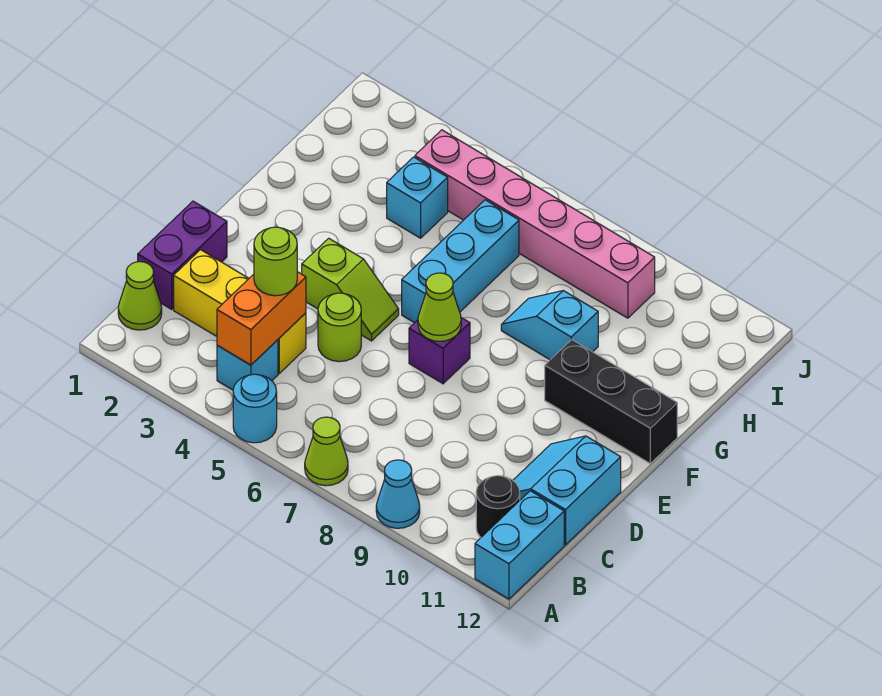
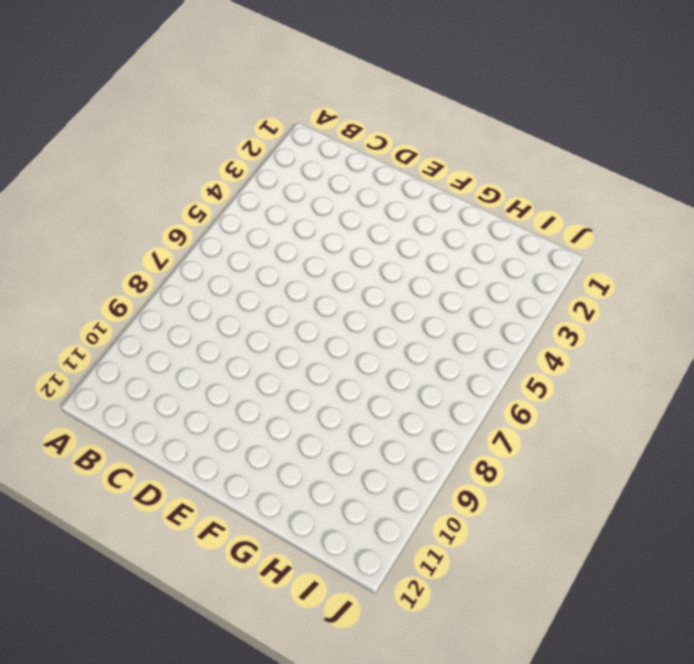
none -> cyan round brick A5 level 1
none -> lime cone A7 level 1
none -> cyan cone A9 level 1

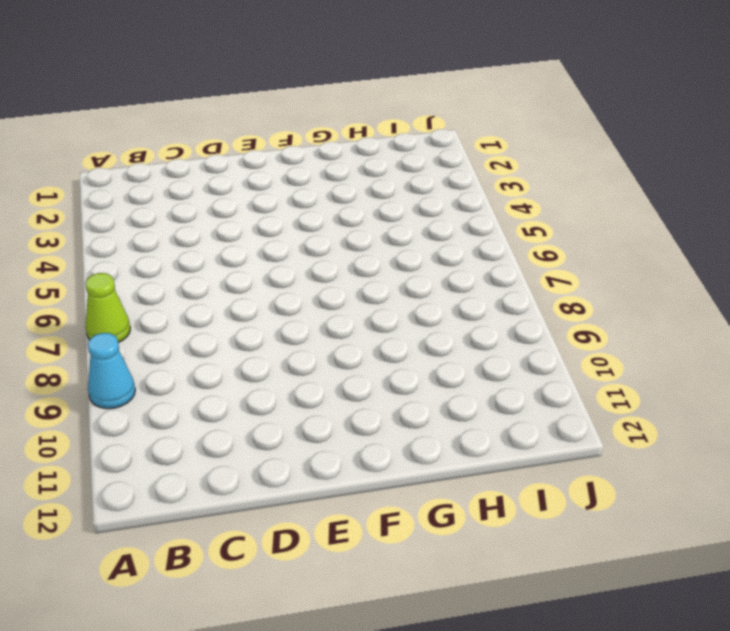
none -> cyan round brick A5 level 1
none -> cyan brick A12:B12 level 1
none -> lime cone B1 level 1

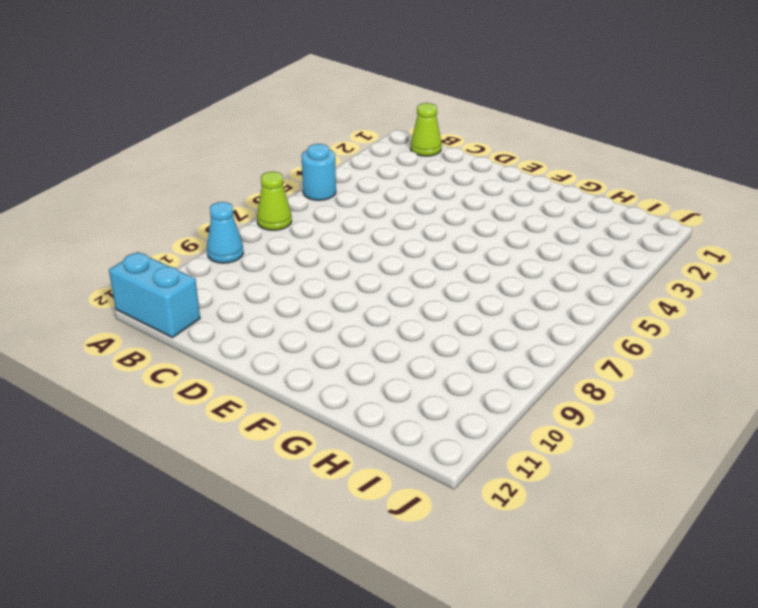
none -> cyan brick B4 level 1
none -> black round brick B11 level 1
none -> purple brick C1:D1 level 1

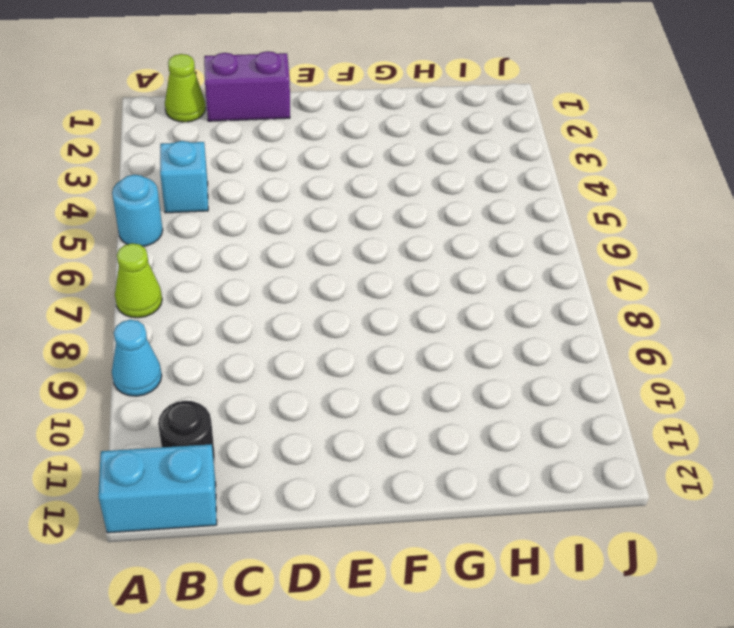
none -> yellow brick C2:C4 level 1
none -> cyan slope C11:D12 level 1 top 12
none -> lime round brick D5 level 1

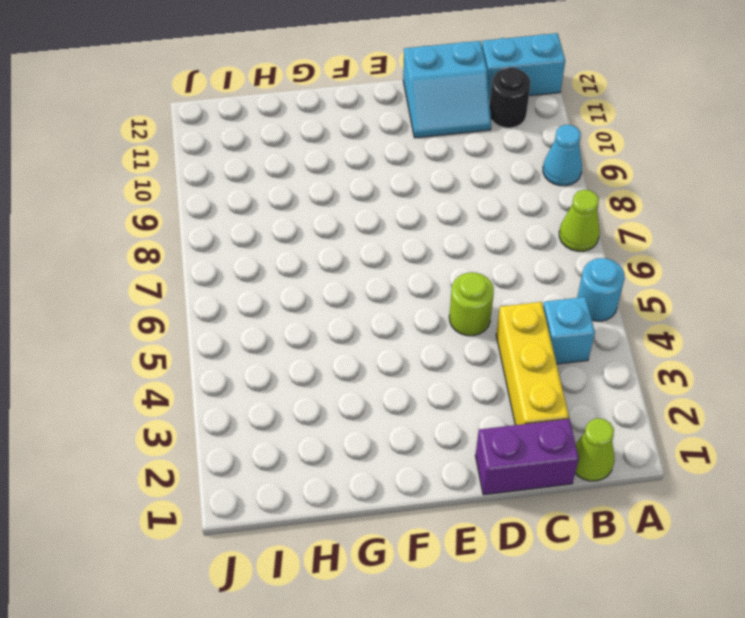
none -> lime slope E4:E5 level 1 top 4
none -> purple brick E7 level 1
none -> cyan brick F6:H6 level 1

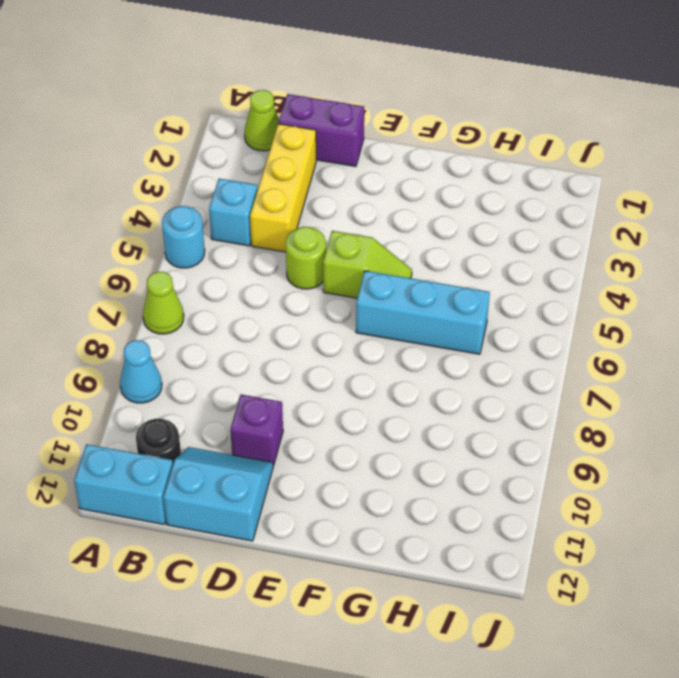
purple brick D10 level 1 -> purple brick E7 level 1
lime slope E5:F5 level 1 top E -> lime slope E4:E5 level 1 top 4
none -> black brick F10:F12 level 1
none -> cyan slope G8:G9 level 1 top 9
none -> cyan brick H4 level 1

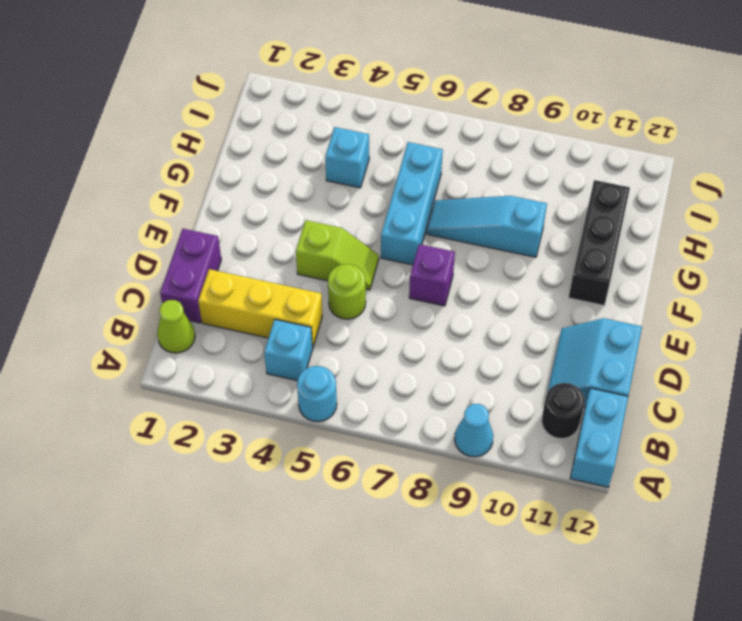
black brick F11:H11 level 1 -> black brick F10:F12 level 1
cyan slope G7:G9 level 1 top 9 -> cyan slope G8:G9 level 1 top 9
none -> lime cone A7 level 1
none -> pink brick I4:I9 level 1
none -> orange brick B4:C4 level 2

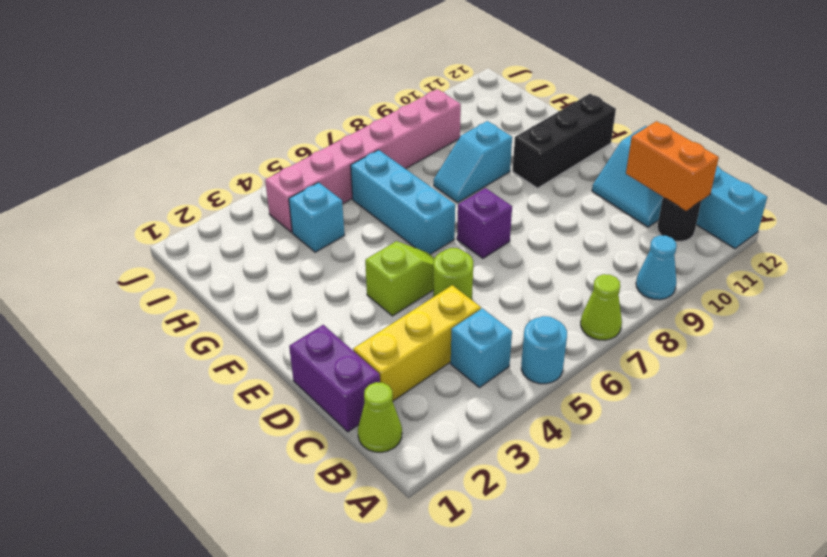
orange brick B11:C11 level 2 -> orange brick B4:C4 level 2
none -> lime cone E7 level 2
none -> lime round brick C4 level 3

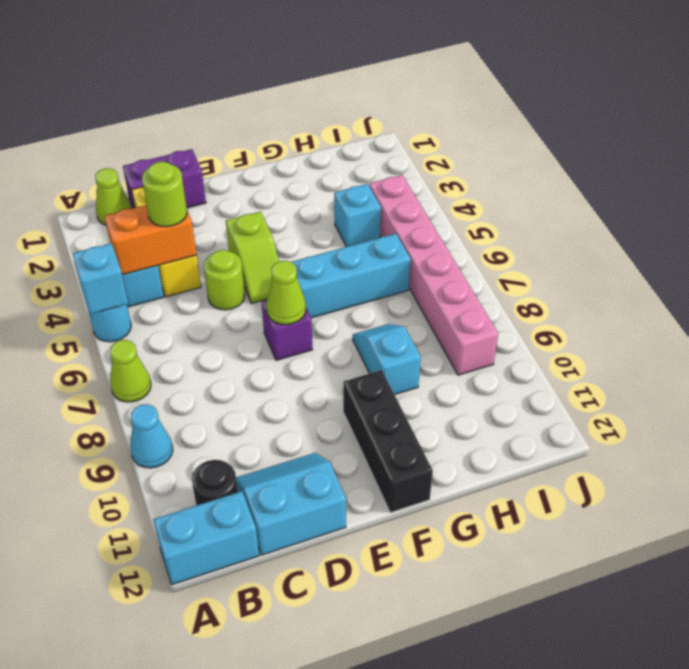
cyan brick A5 level 2 -> none

